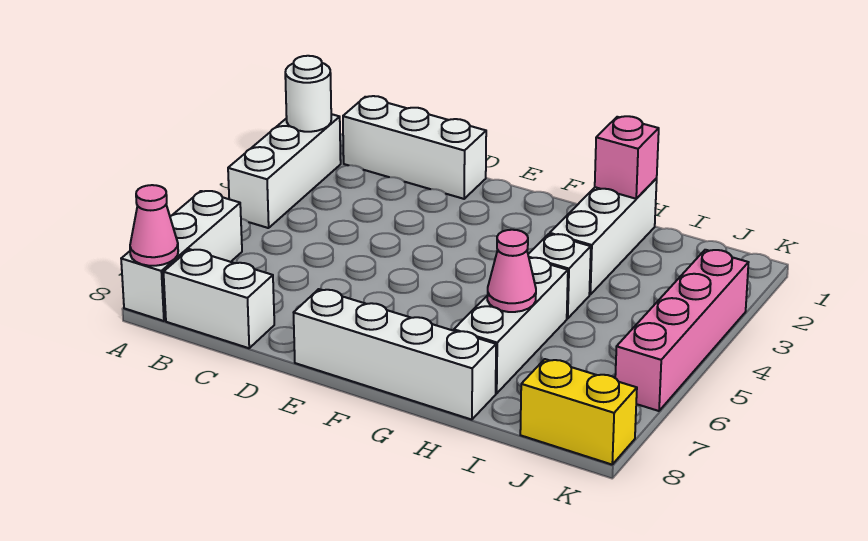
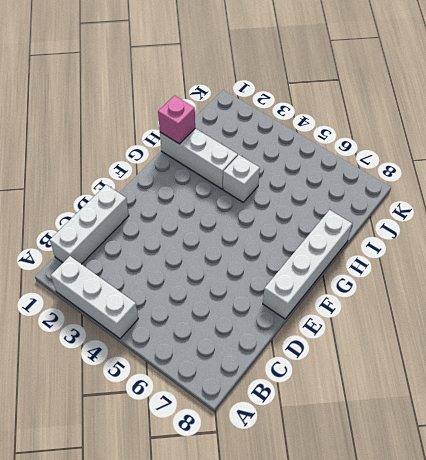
none -> white brick A6:A8 level 1
none -> white brick B8:C8 level 1
none -> white brick H5:H7 level 1

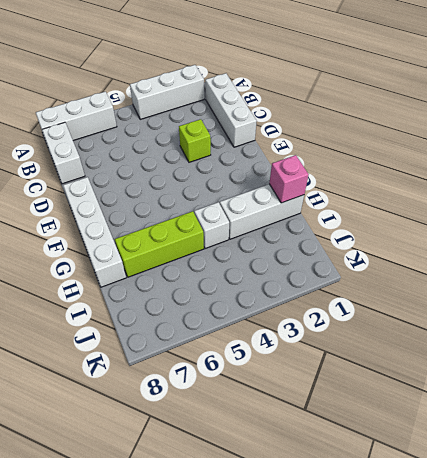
lime brick D3 level 1 -> none
lime brick H5:H7 level 1 -> white brick H5:H7 level 1
none -> yellow brick J8:K8 level 1
none -> pink brick K3:K6 level 1
none -> white round brick A2 level 2

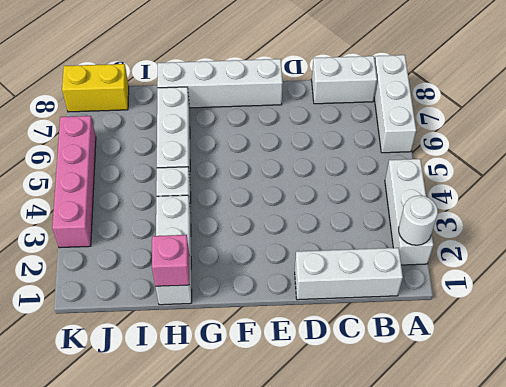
none -> pink cone A8 level 2
none -> pink cone H6 level 2

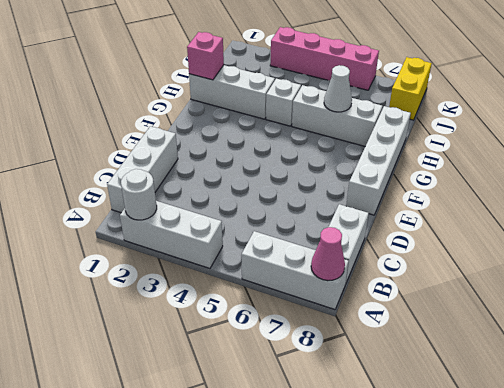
white cone H6 level 2 -> pink cone H6 level 2

